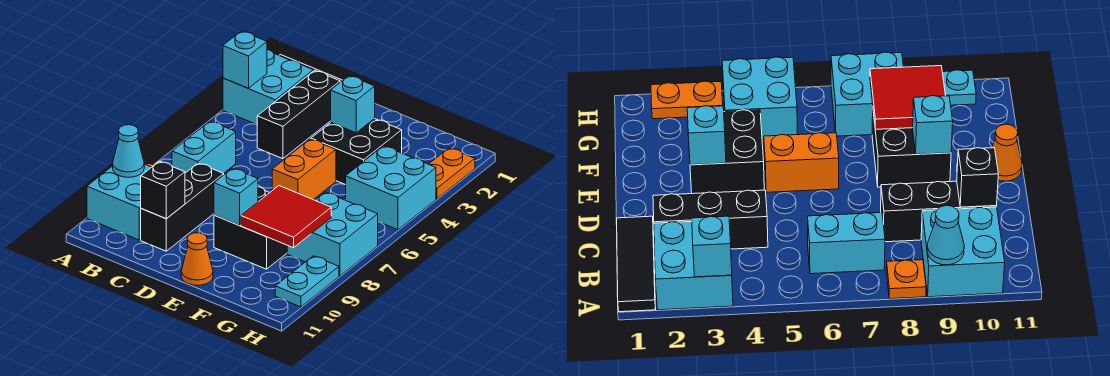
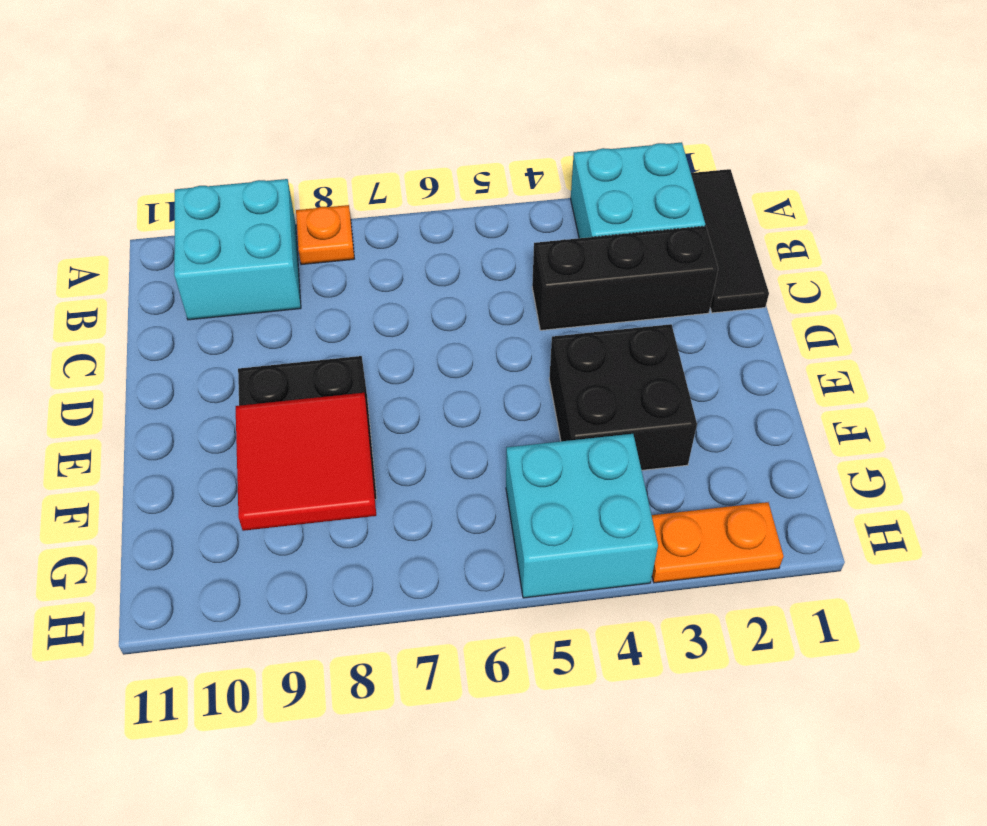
none -> cyan brick B6:B7 level 1
none -> black brick C8:C10 level 1
none -> orange brick E5:E6 level 1

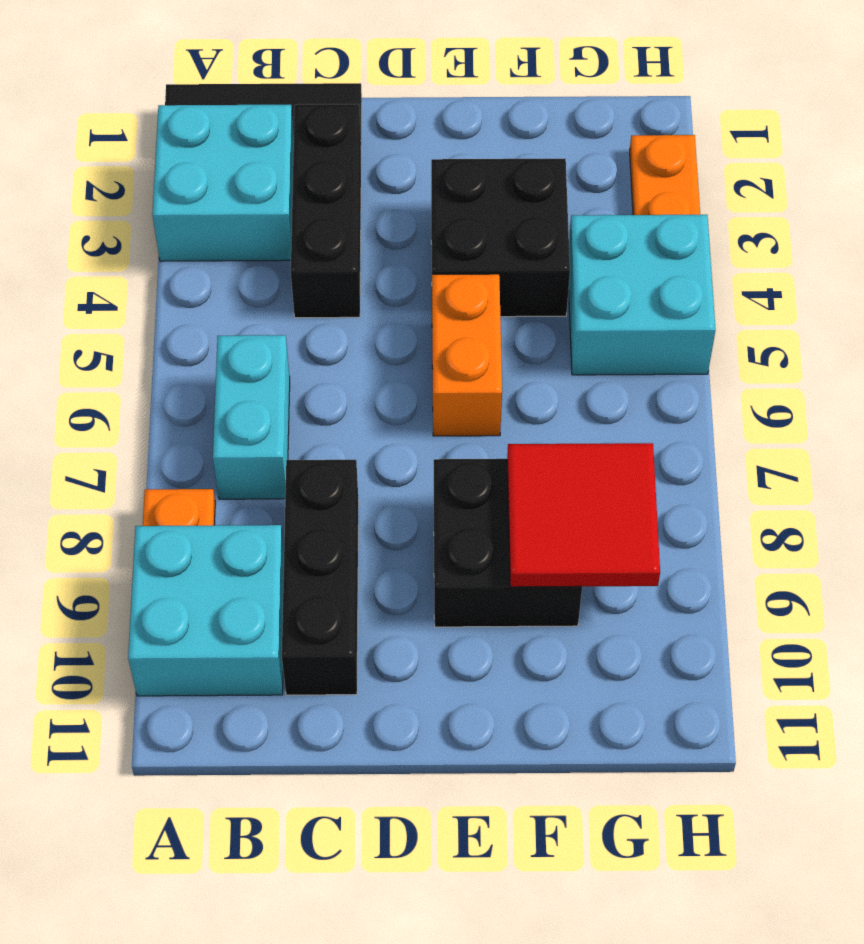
none -> orange cone E11 level 1
none -> cyan brick G7:H8 level 1
none -> cyan plate H9:H10 level 1

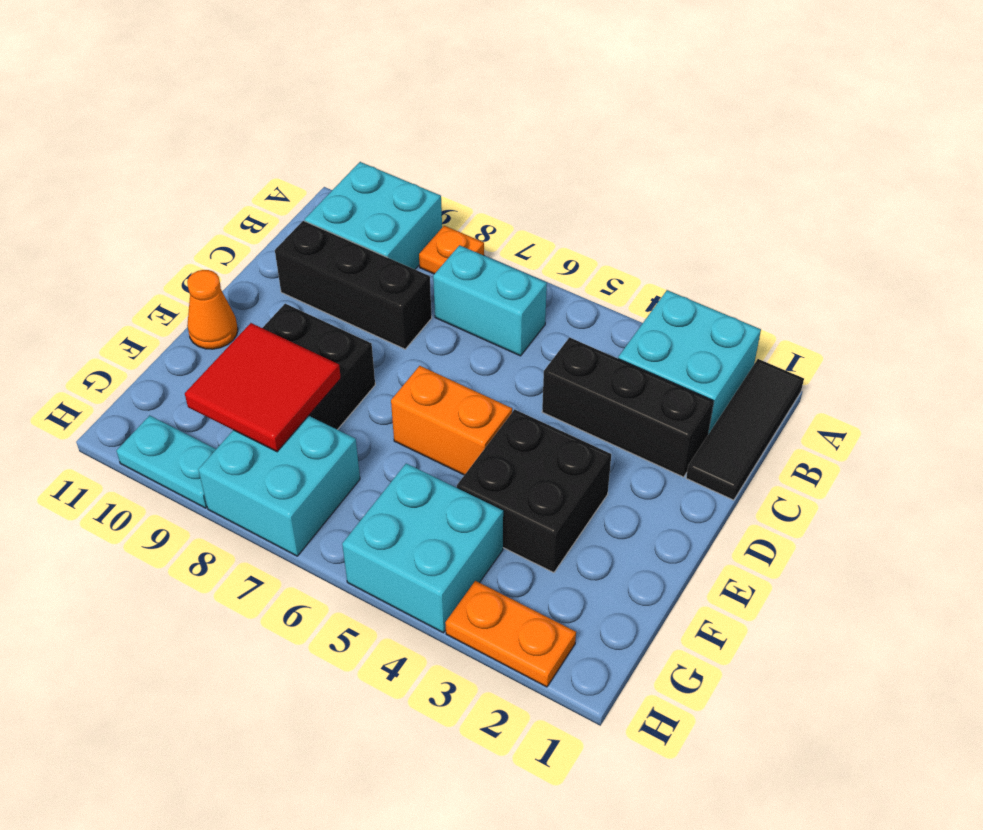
none -> cyan brick A3 level 2
none -> cyan cone A9 level 2
none -> black brick C10 level 2

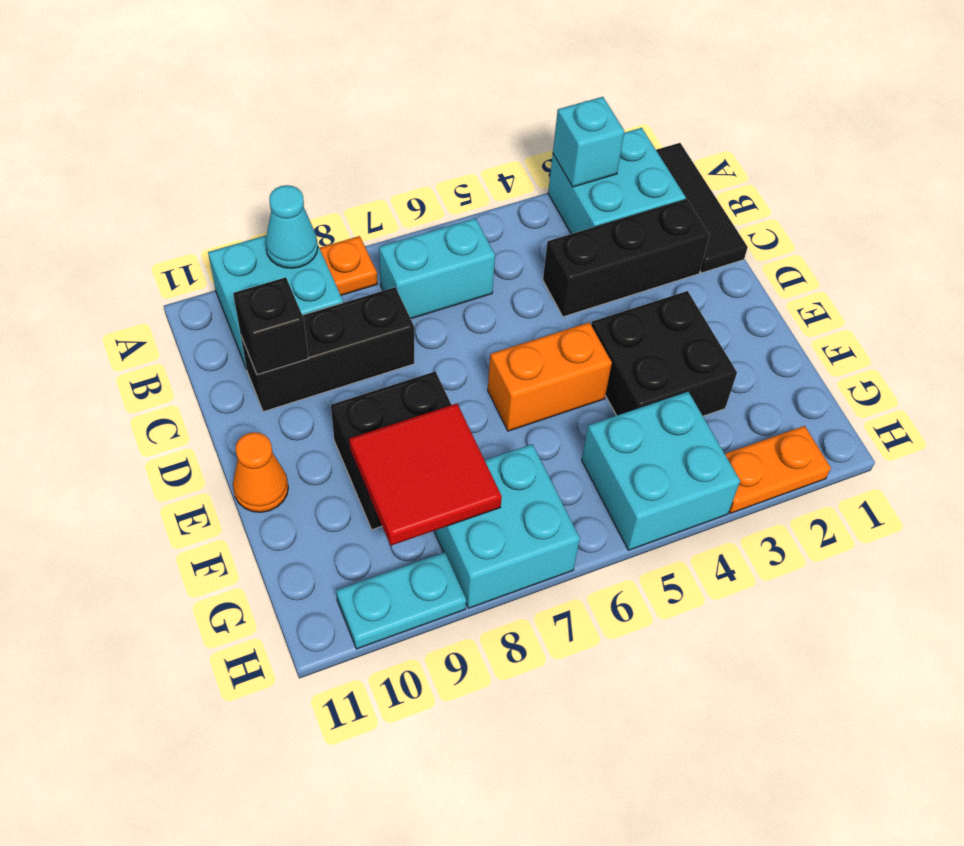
none -> cyan brick E3 level 2
none -> cyan brick E9 level 2

